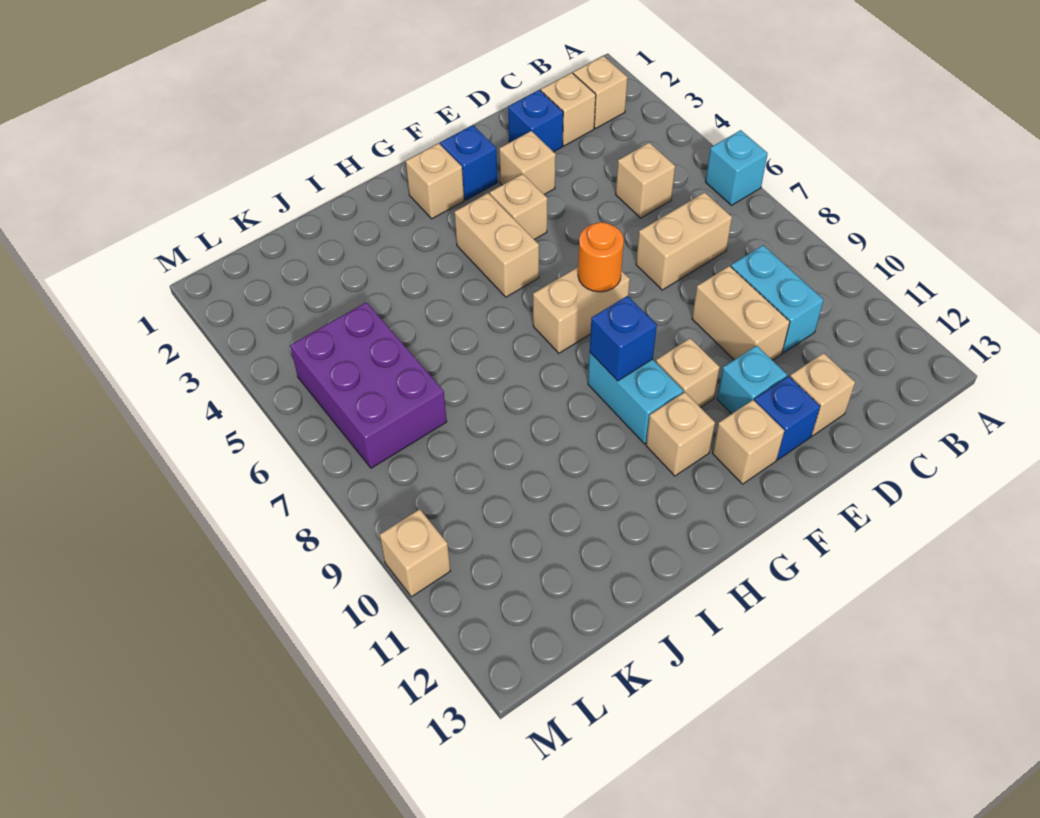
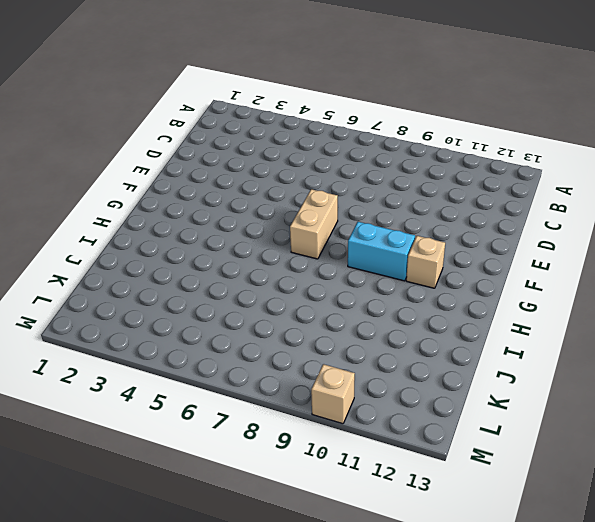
none -> cyan brick A6 level 1
none -> tan brick B2 level 1
none -> tan brick C2 level 1

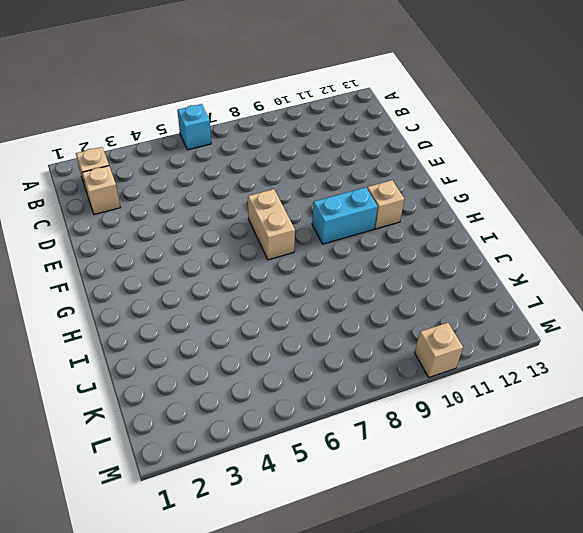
none -> tan brick C5 level 1
none -> tan brick C7:D7 level 1
none -> cyan brick C9:C10 level 1

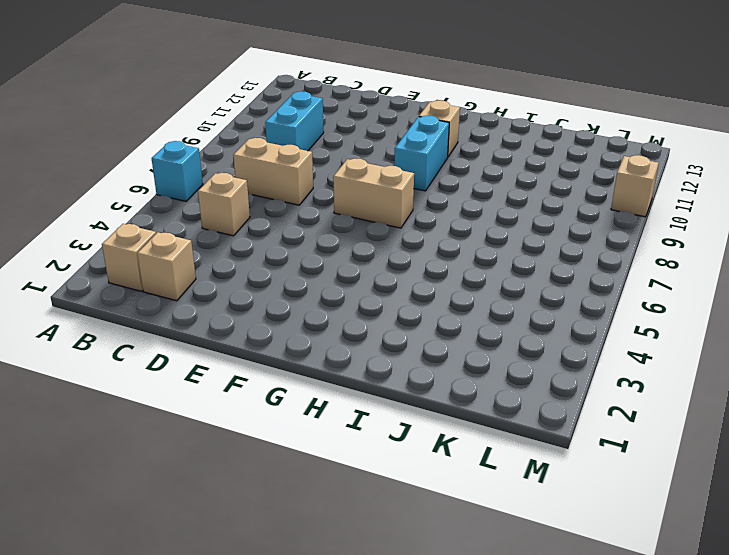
none -> blue brick D2 level 1
none -> tan brick D9:D10 level 1
none -> tan brick D12 level 1

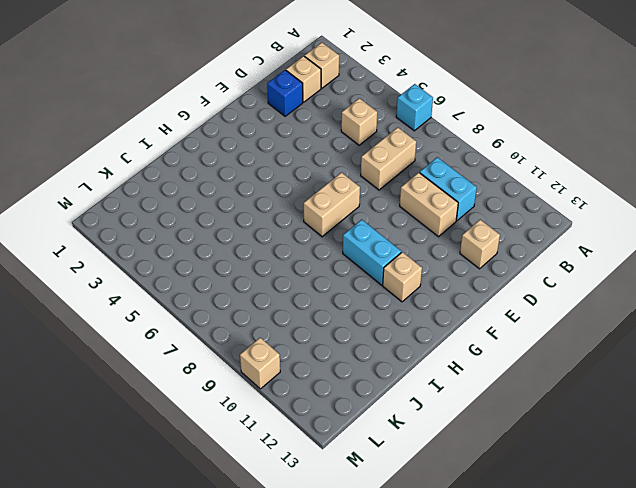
none -> tan brick E3 level 1
none -> cyan brick E11 level 1
none -> blue brick E12 level 1

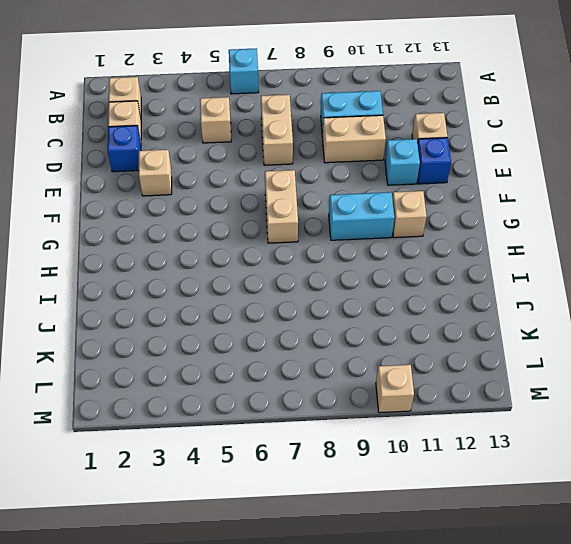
none -> blue brick F2 level 1
none -> tan brick F4 level 1
none -> tan brick F10 level 1

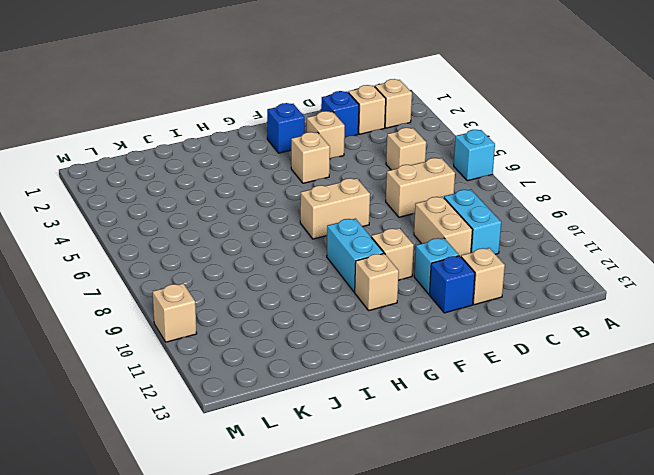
none -> tan brick F12 level 1
none -> tan brick G2 level 1
none -> tan brick G4:G5 level 1

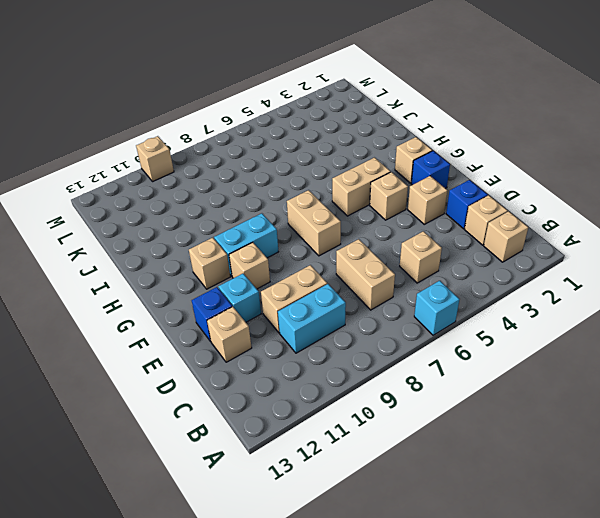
none -> tan brick F12 level 1
none -> purple brick K5:L7 level 1
none -> orange round brick F7 level 2

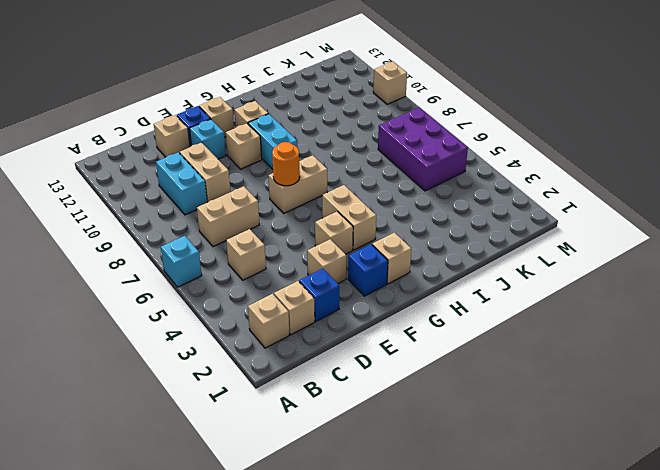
none -> blue brick G9 level 2

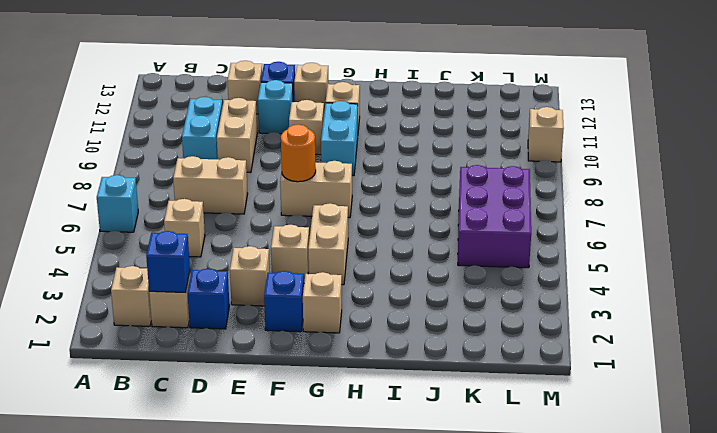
blue brick C2 level 2 -> blue brick G9 level 2

